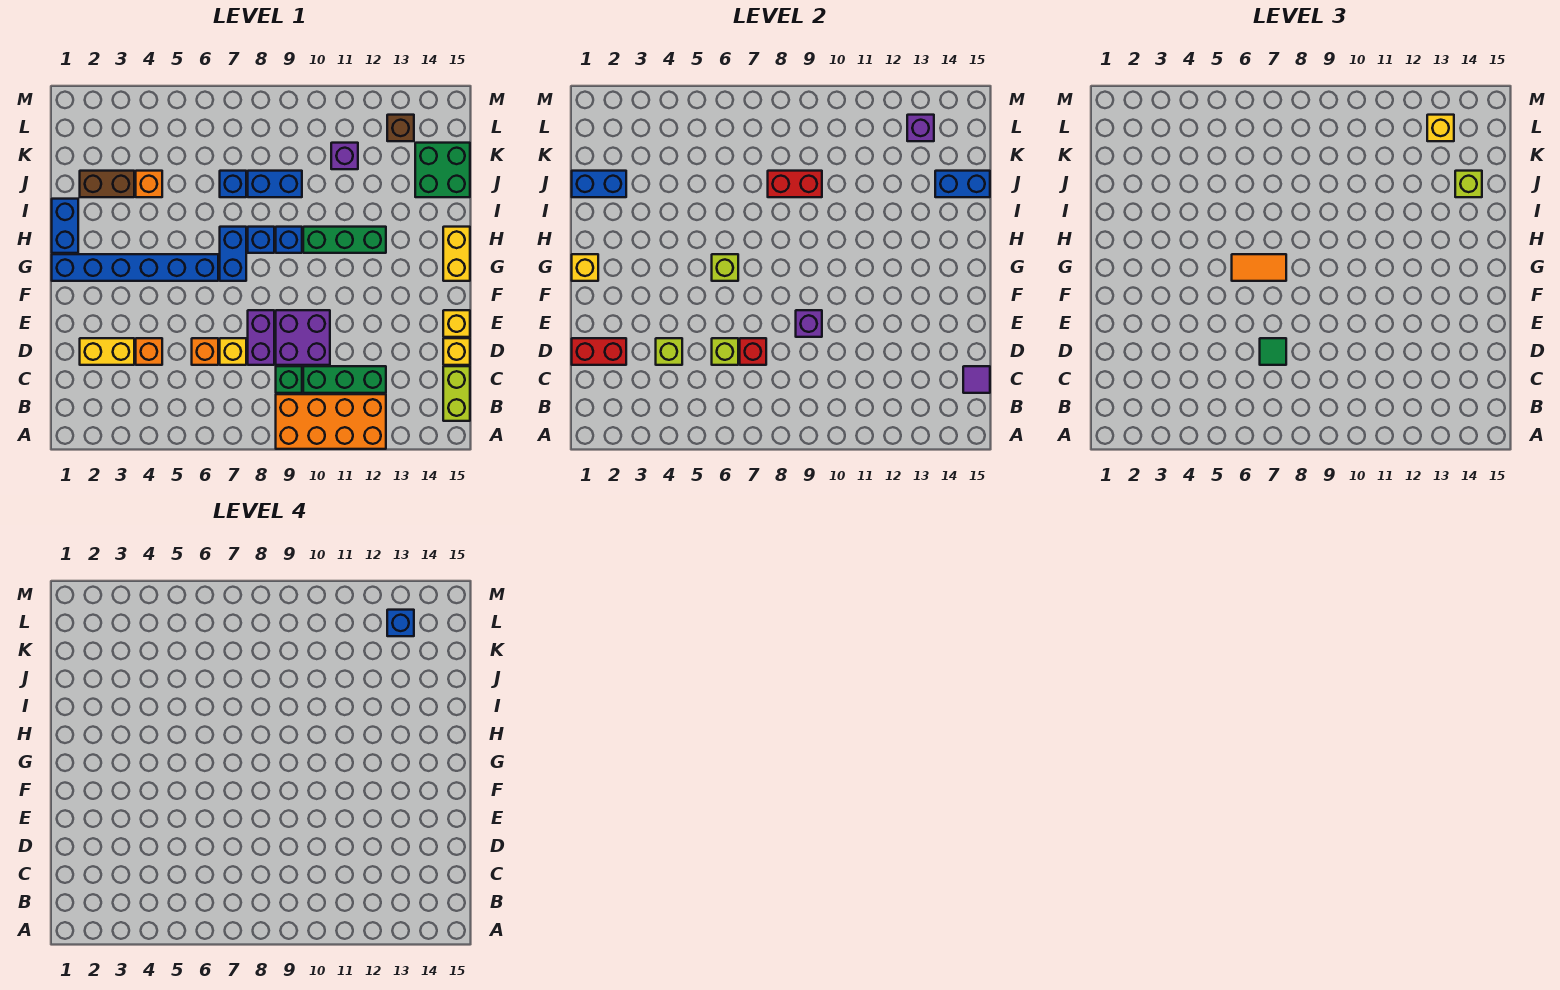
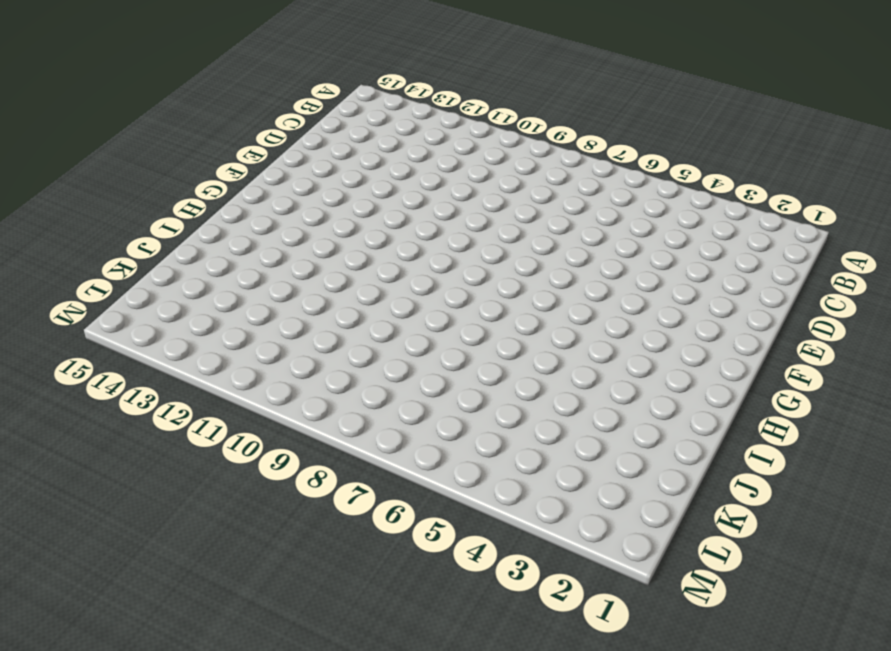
none -> orange brick A9:B12 level 1
none -> lime brick B15:C15 level 1
none -> green brick C9 level 1
none -> green brick C10:C12 level 1

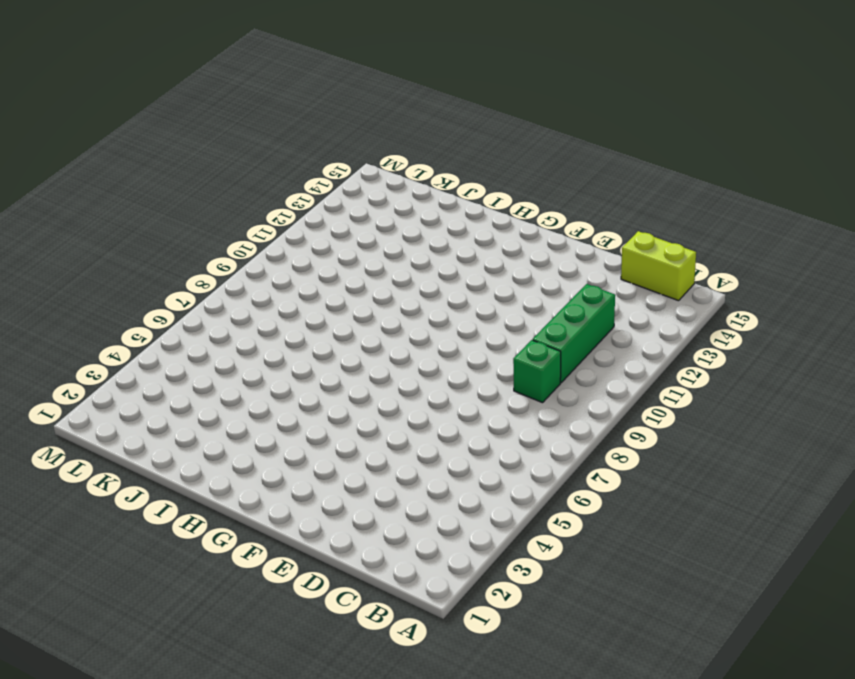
none -> orange brick A9:B12 level 1
none -> yellow brick D2:D3 level 1
none -> orange brick D4 level 1
none -> orange brick D6 level 1

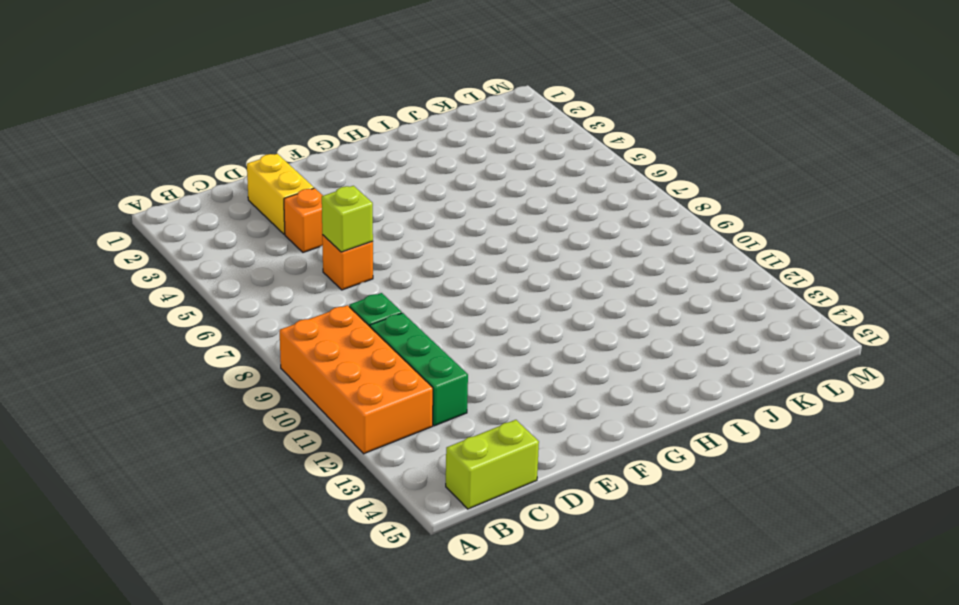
none -> yellow brick D7 level 1
none -> purple brick D8:E8 level 1
none -> purple brick D9:E10 level 1
none -> yellow brick D15 level 1

